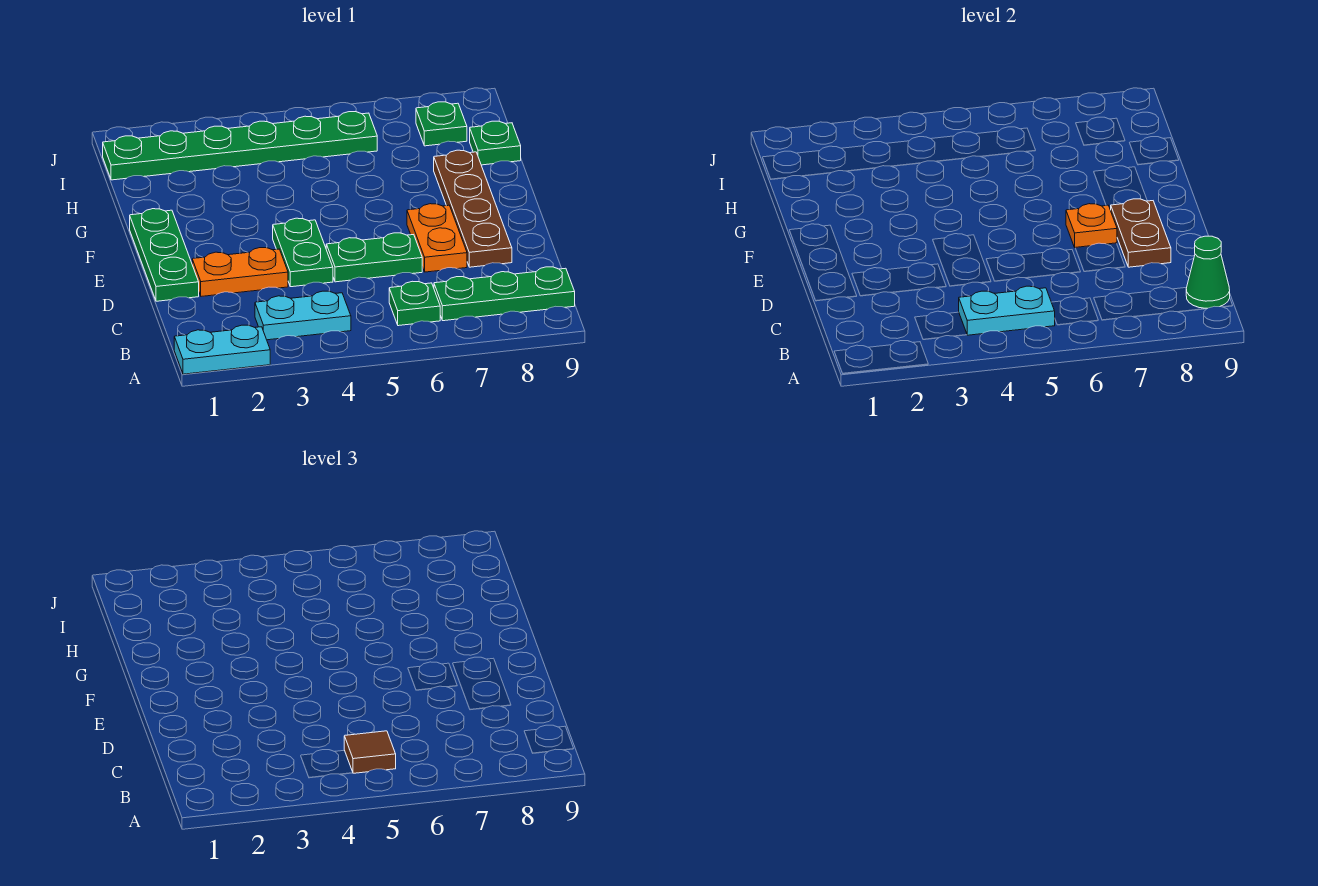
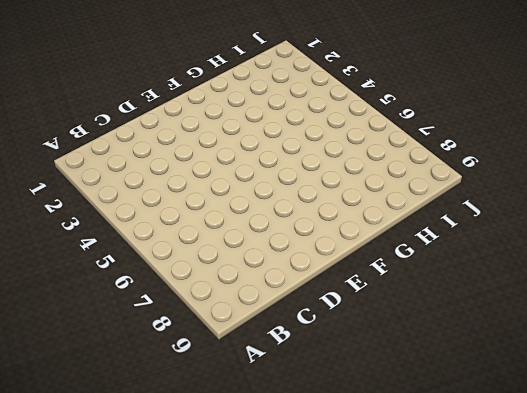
none -> cyan plate A1:A2 level 1
none -> cyan plate B3:B4 level 1
none -> green plate B6 level 1

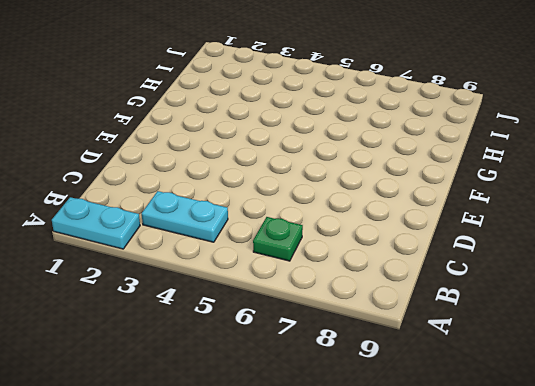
none -> green plate B7:B9 level 1
none -> green plate D1:F1 level 1
none -> orange plate D2:D3 level 1

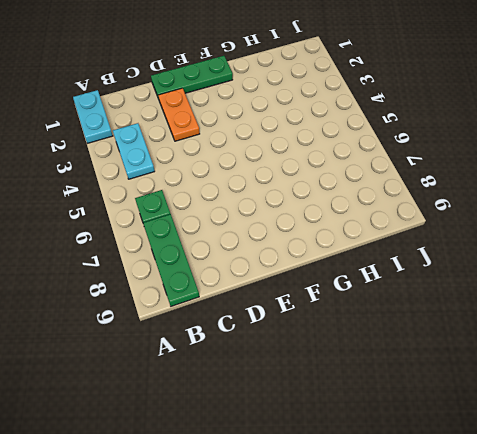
none -> green plate D4:E4 level 1
none -> green plate D5:D6 level 1
none -> orange plate D7:E7 level 1

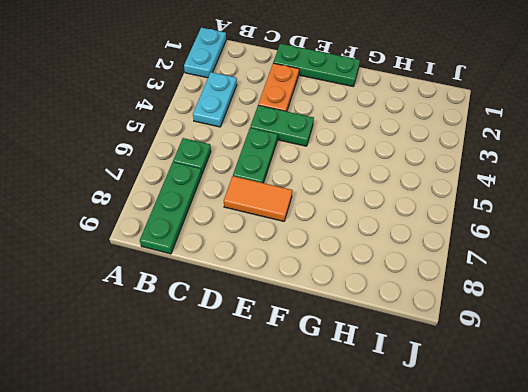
orange tile D7:E7 level 1 -> orange plate D7:E7 level 1
none -> brown plate D8:G8 level 1
none -> green plate H9 level 1
none -> green plate I1:I6 level 1

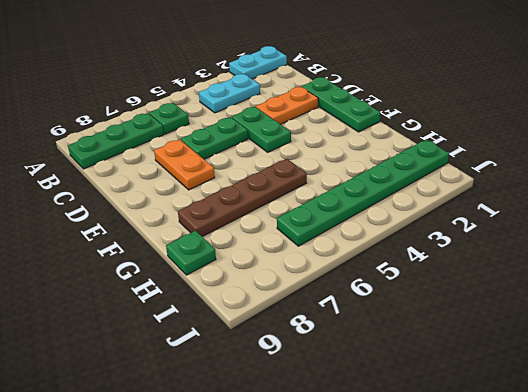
brown plate G5:G8 level 1 -> brown plate D8:G8 level 1
none -> green plate I8 level 1
none -> cyan plate B4:B5 level 2
none -> green cone B9 level 2

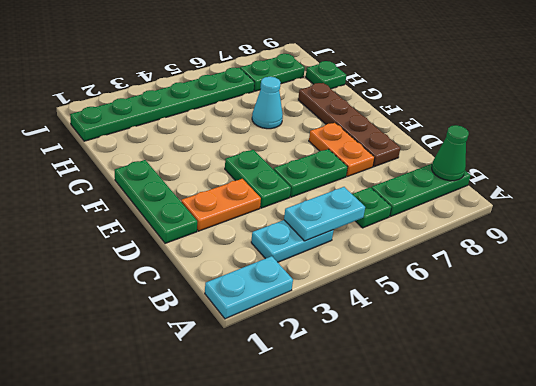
cyan cone G6 level 1 -> none
green plate I7:I8 level 1 -> green plate I8 level 1
none -> brown plate D8:E8 level 2
none -> orange plate E7 level 2
none -> brown tile B5 level 3

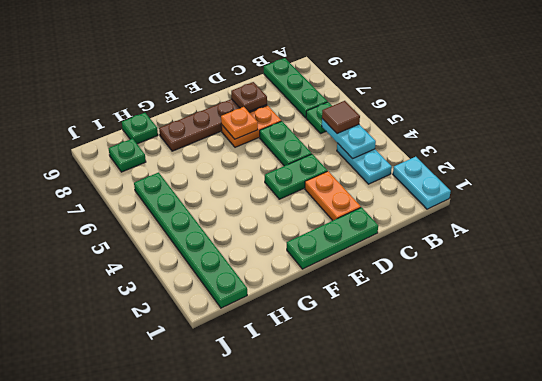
brown plate D8 level 2 -> brown plate D8:E8 level 2
none -> green cone B9 level 2

